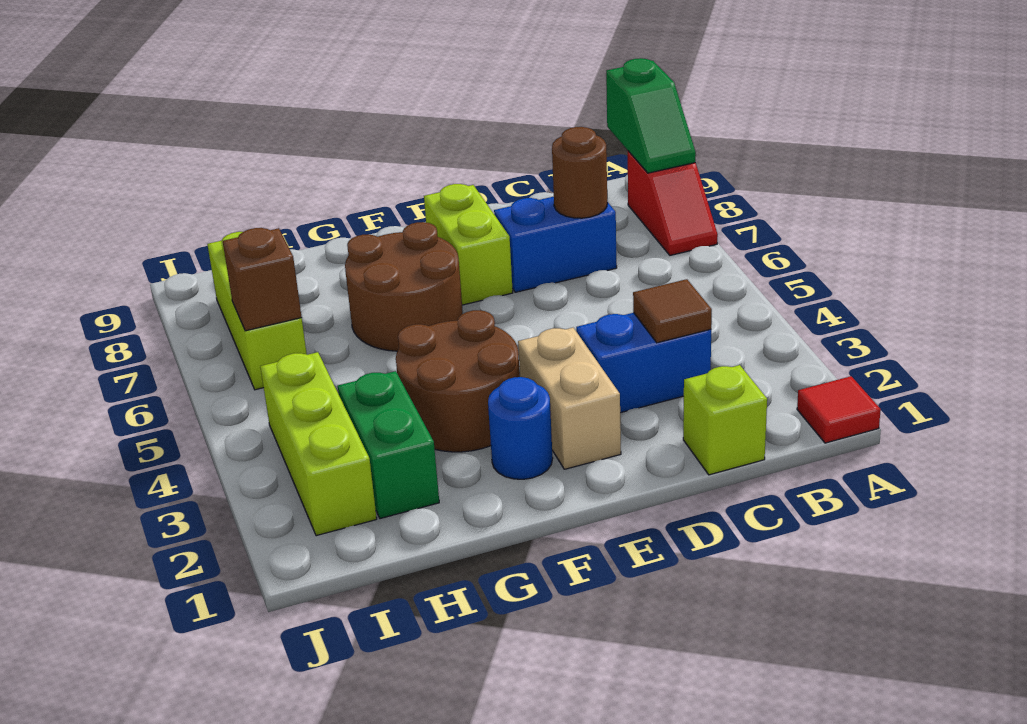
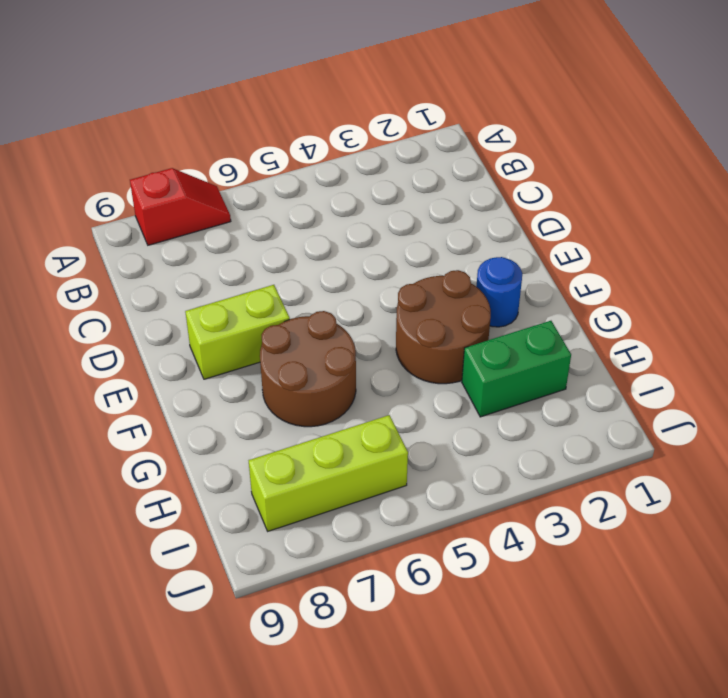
none -> red tile A1 level 1
none -> lime brick C1 level 1
none -> blue brick C3:D3 level 1

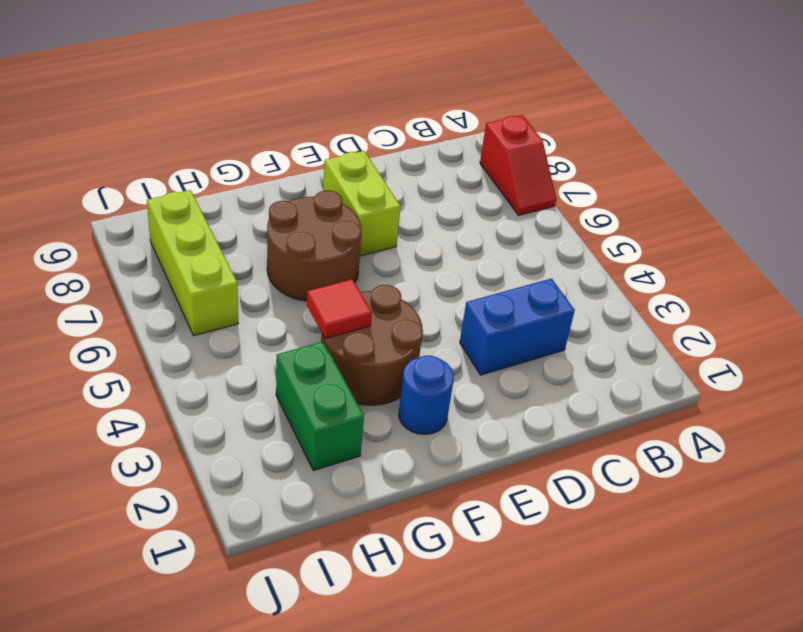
red tile G4 level 2 -> red tile A1 level 1
none -> lime brick C1 level 1
none -> blue brick C7:D7 level 1
none -> tan brick E2:E3 level 1

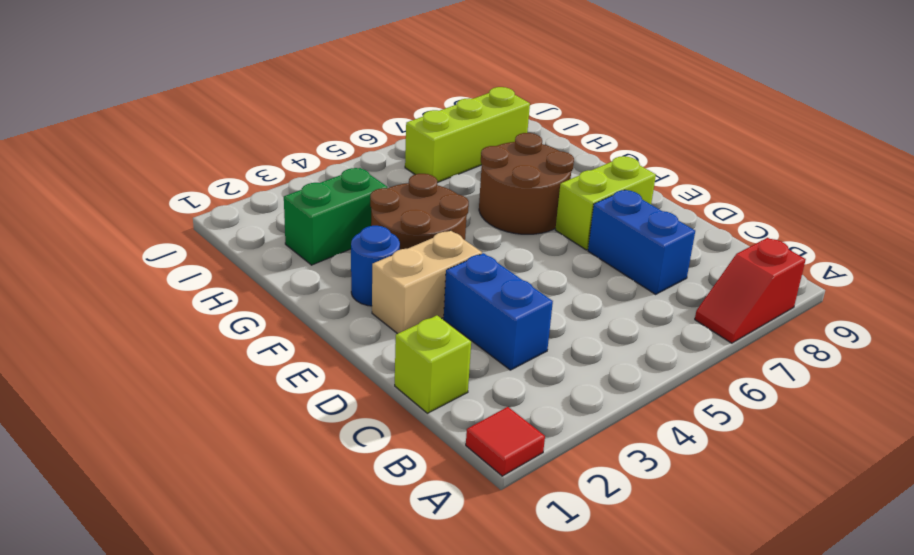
none -> lime brick I2:I4 level 1
none -> green slope A8:A9 level 2 top 9
none -> brown tile C3 level 2

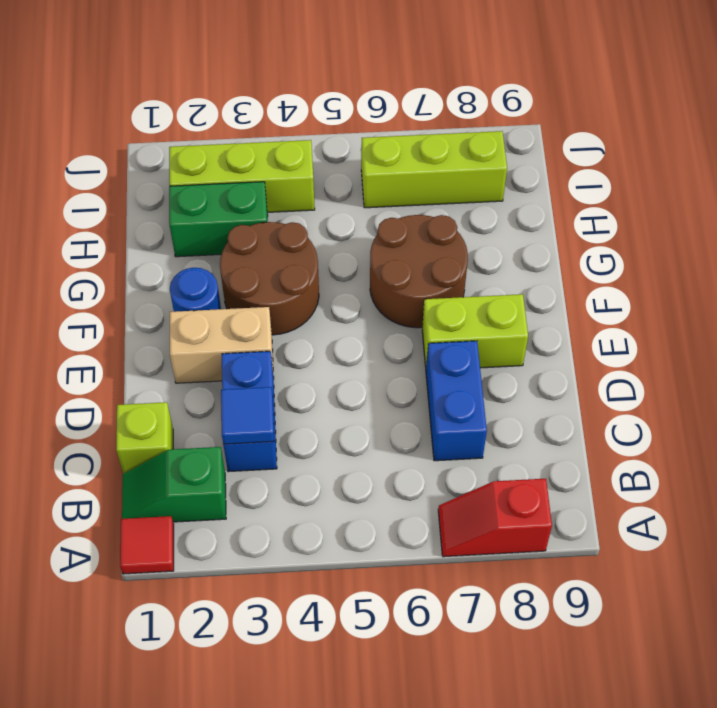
green slope B1:B2 level 1 top 2 -> green slope A8:A9 level 2 top 9
blue tile C3 level 2 -> brown tile C3 level 2
none -> brown round brick C7 level 2
none -> brown brick I6 level 2

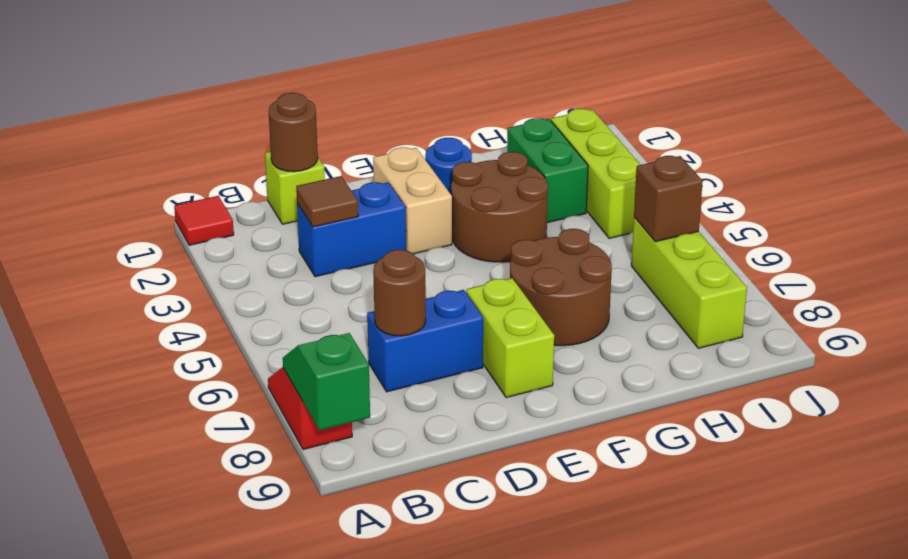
brown round brick C1 level 2 -> none

